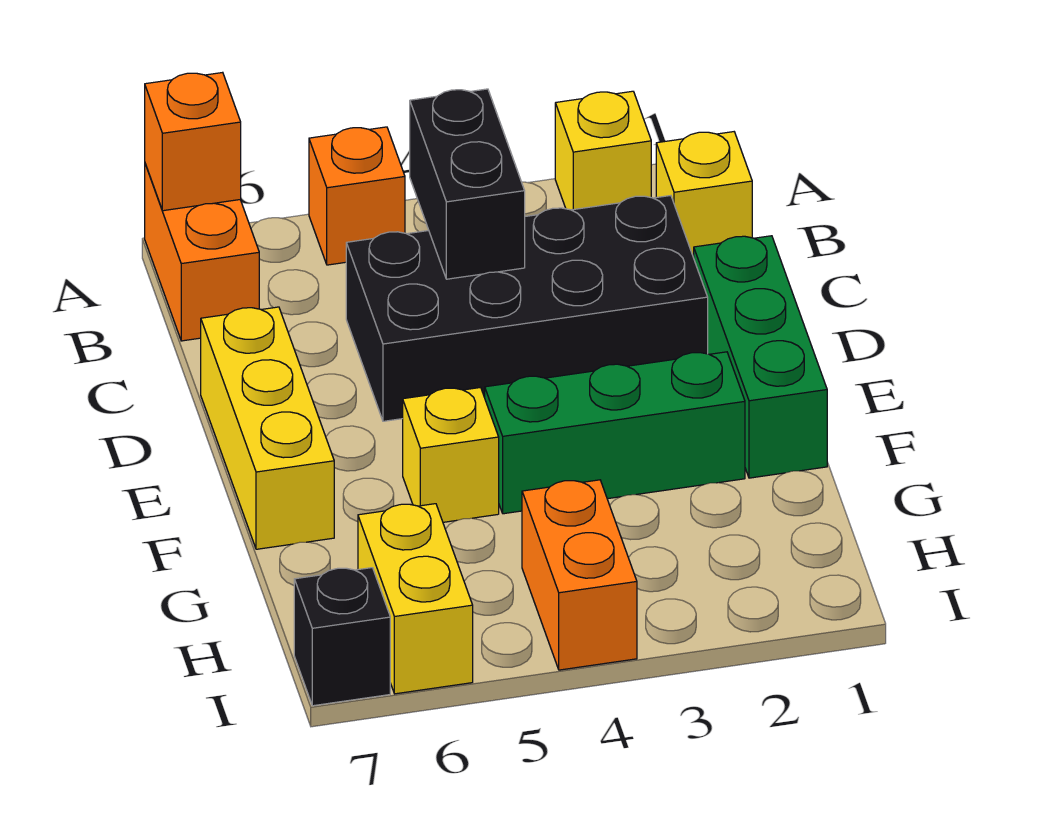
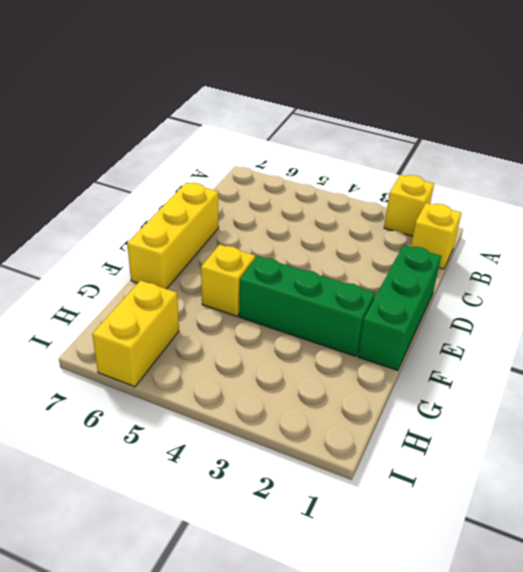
none -> orange brick A5 level 1
none -> orange brick A7:B7 level 1
none -> black brick C2:D5 level 1

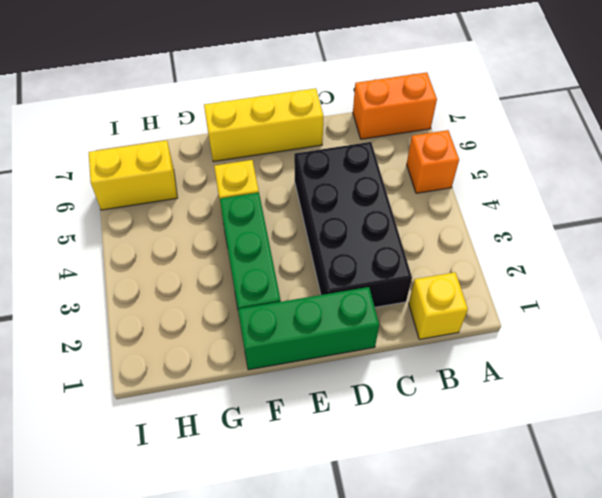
none -> yellow brick A2 level 1
none -> orange brick H4:I4 level 1
none -> black brick I7 level 1

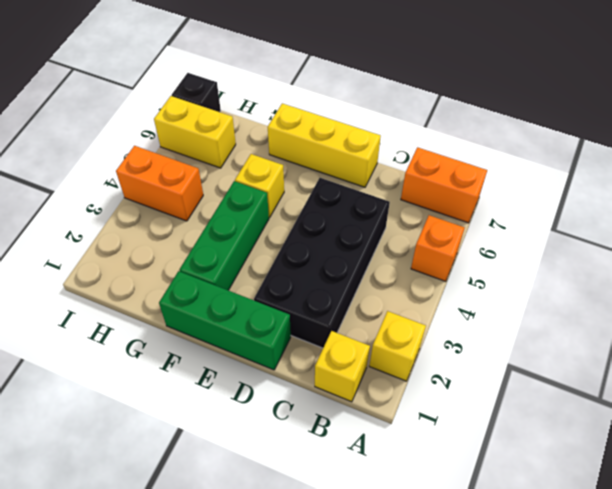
none -> orange brick A7 level 2
none -> black brick B4:C4 level 2

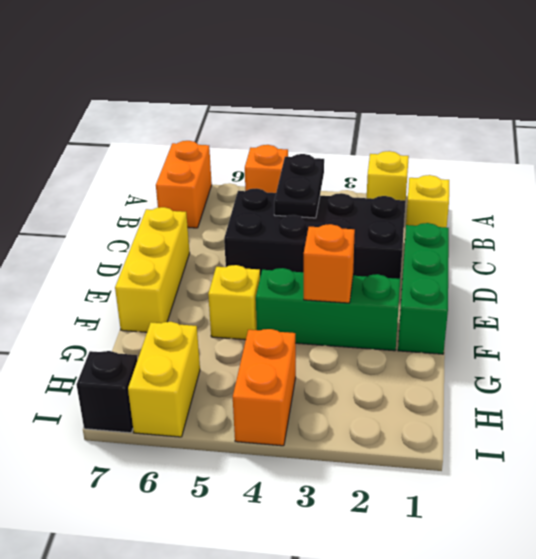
black plate B4:C4 level 2 -> black brick B4:C4 level 2
orange brick F3 level 2 -> orange brick A7 level 2

